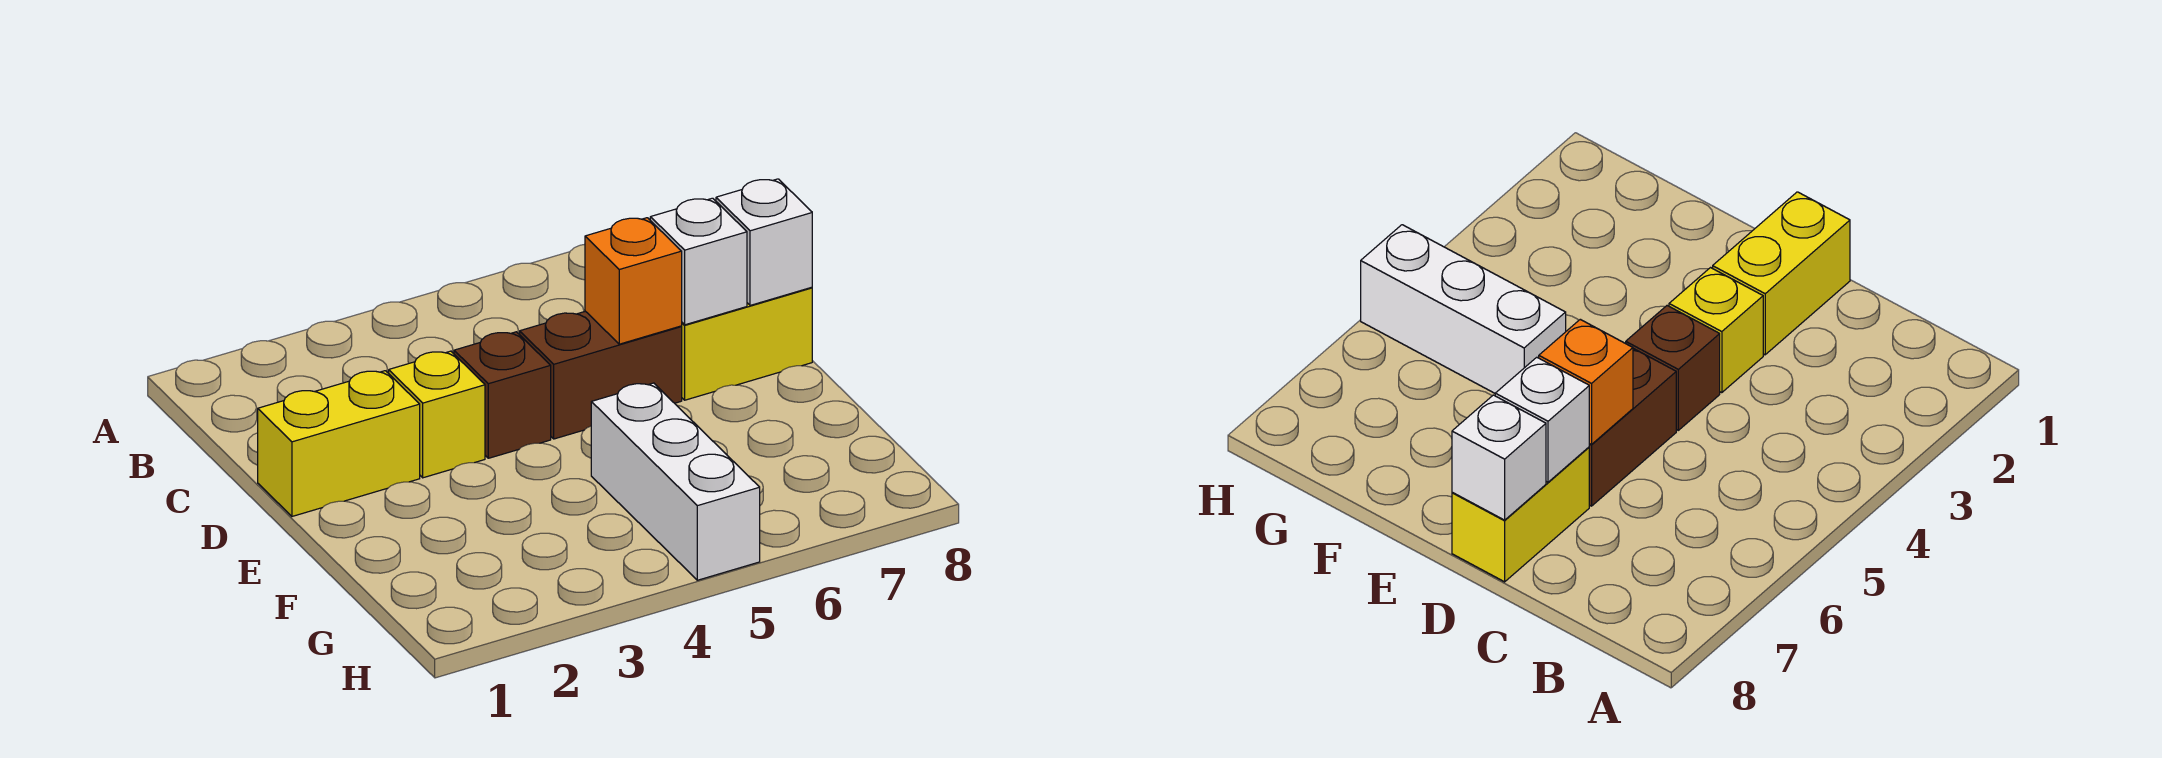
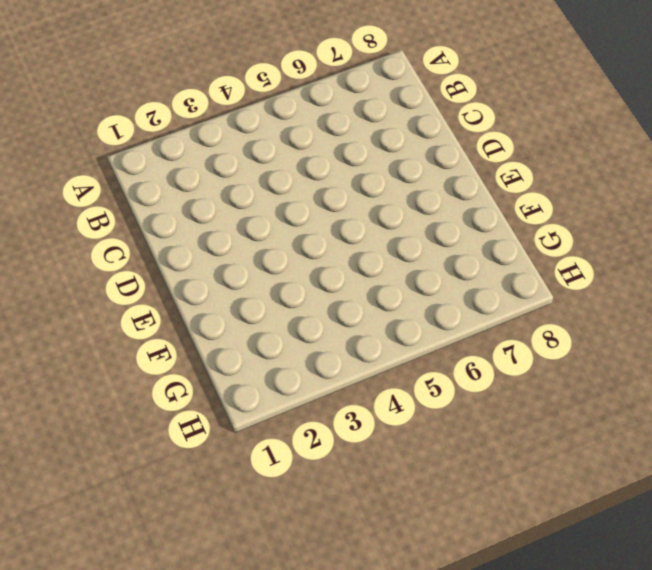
none -> yellow brick D1:D2 level 1
none -> yellow brick D3 level 1

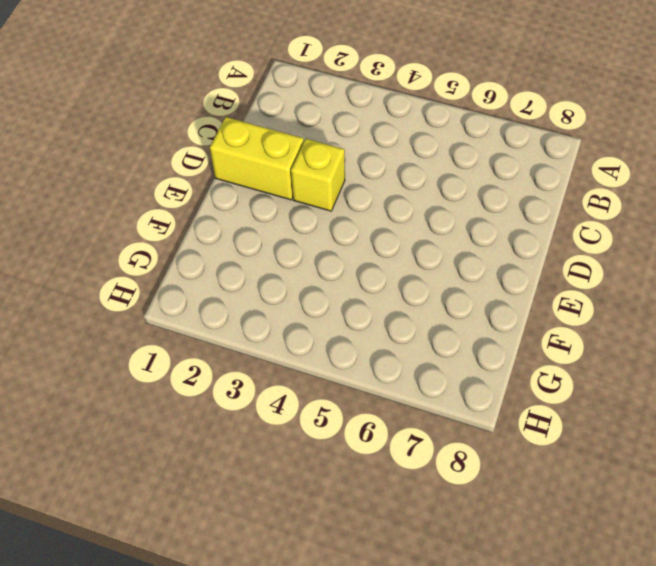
none -> brown brick D4 level 1
none -> brown brick D5:D6 level 1

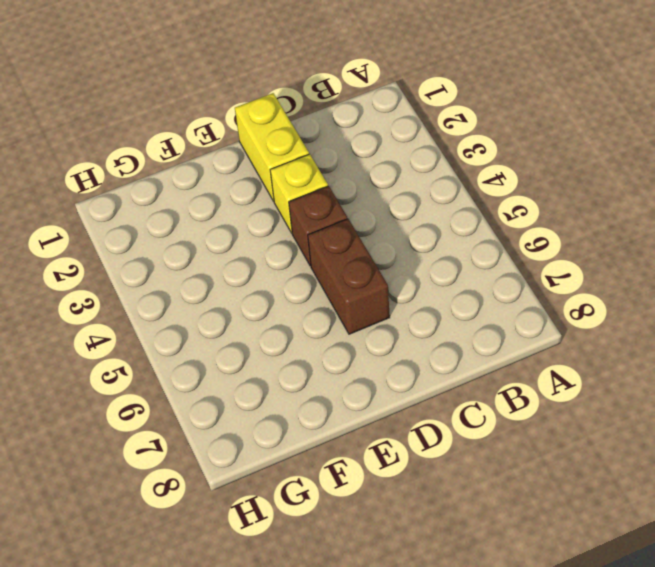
none -> yellow brick D7:D8 level 1
none -> white brick F5:H5 level 1

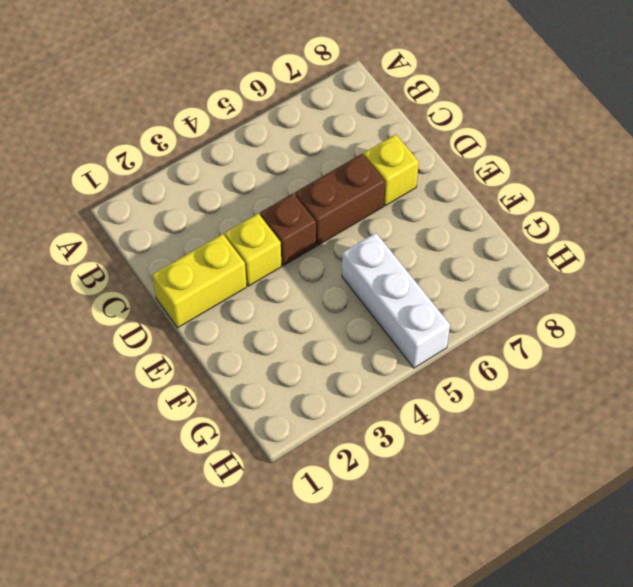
yellow brick D7 level 1 -> yellow brick D7:D8 level 1
none -> orange brick D6 level 2
none -> white brick D7 level 2

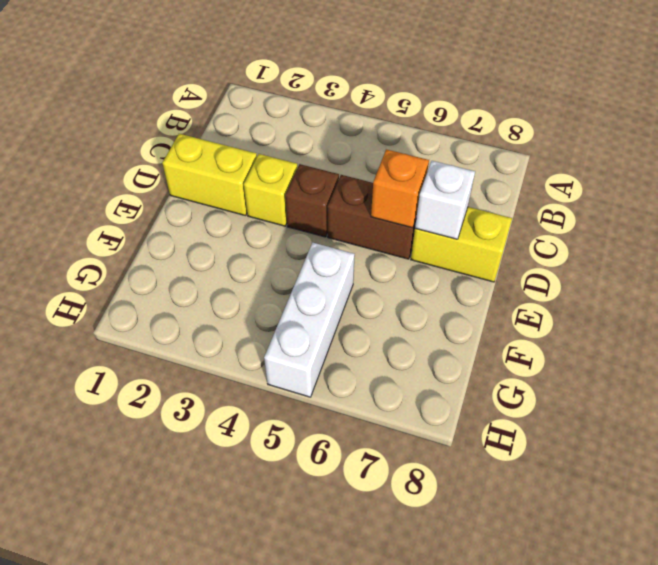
none -> white brick D8 level 2

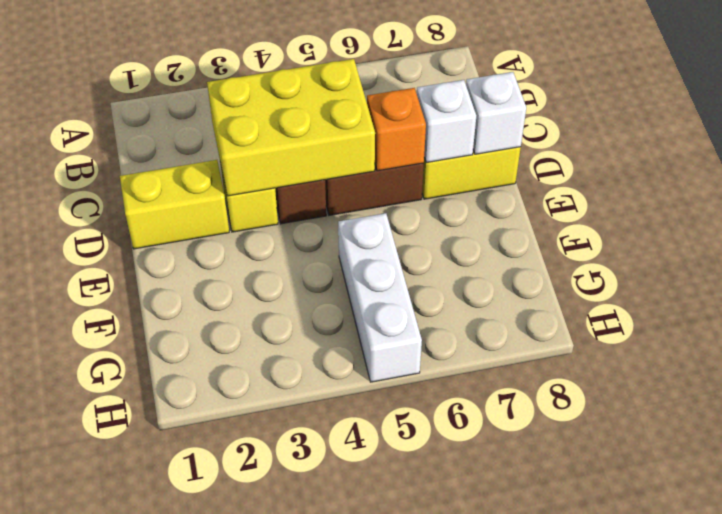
yellow brick C3:D5 level 2 -> none

